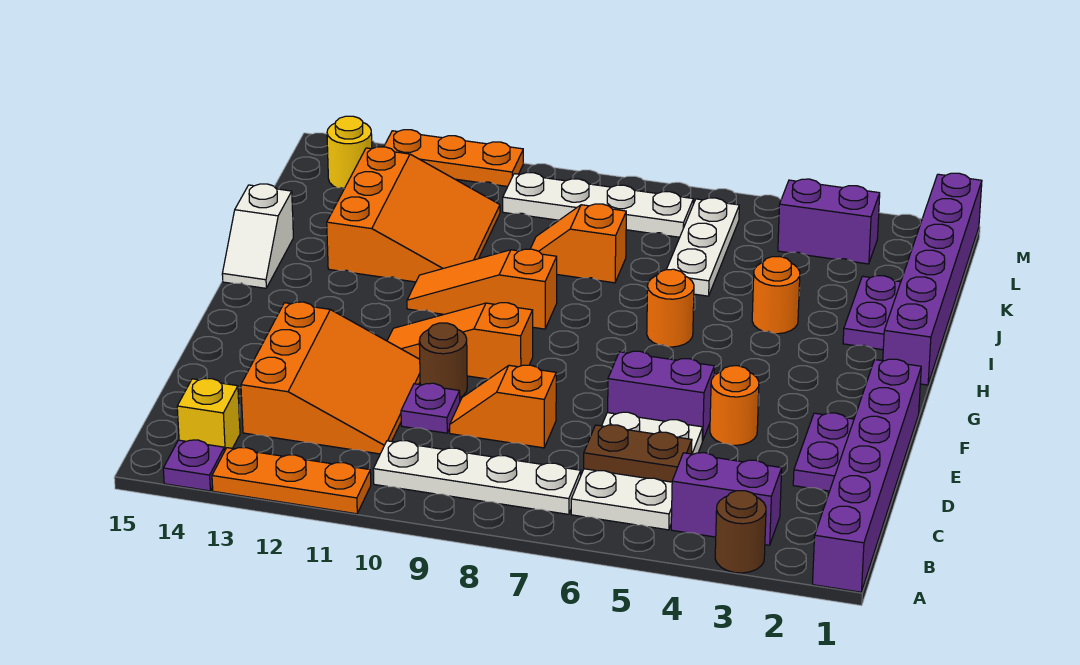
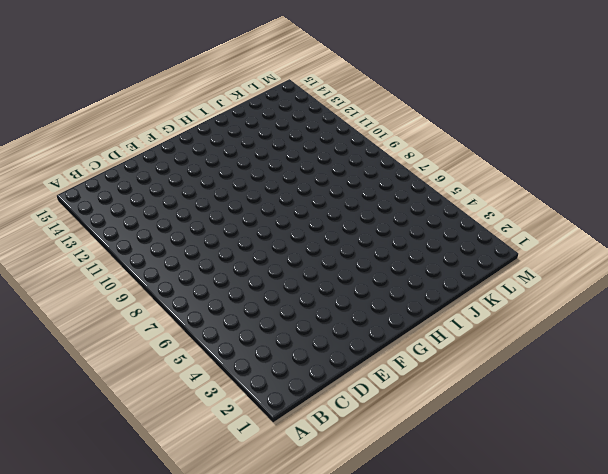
none -> purple brick A1:F1 level 1
none -> brown round brick A3 level 1
none -> orange plate A11:A13 level 1
none -> purple plate A14 level 1

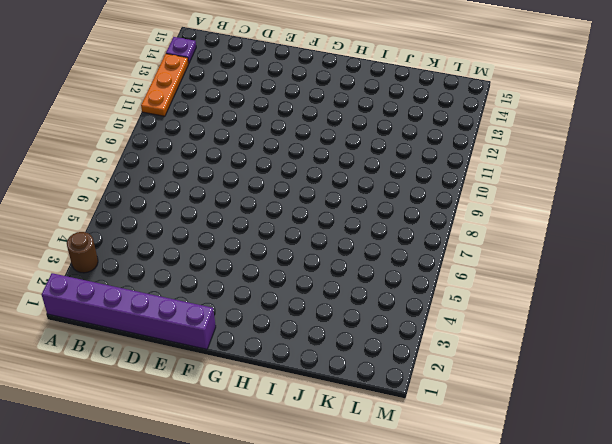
none -> purple brick B3:B4 level 1
none -> white plate B5:D6 level 1
none -> white plate B7:B10 level 1
none -> yellow brick B14 level 1

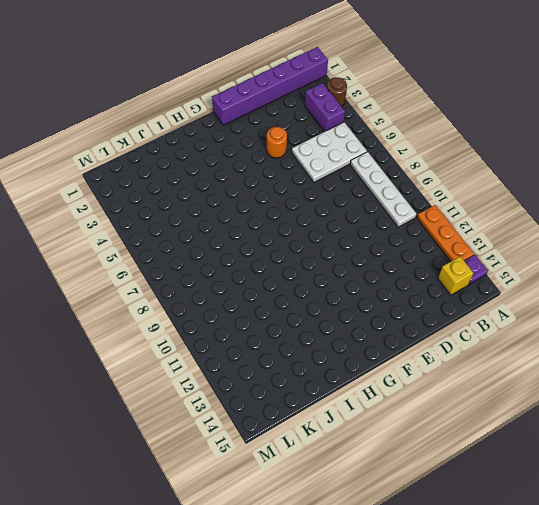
none -> orange slope C11:E13 level 1 top 13
none -> purple plate D2:E2 level 1
none -> orange slope D8:D9 level 1 top 8
none -> purple plate D10 level 1

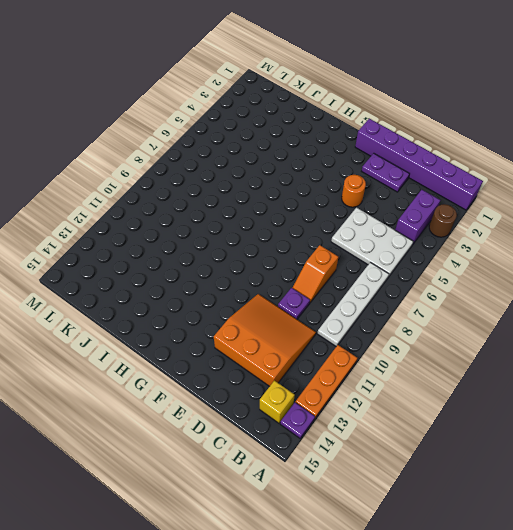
none -> purple brick E5:E6 level 1
none -> brown round brick E10 level 1
none -> orange slope F9:F11 level 1 top 9
none -> purple brick H1:M1 level 1

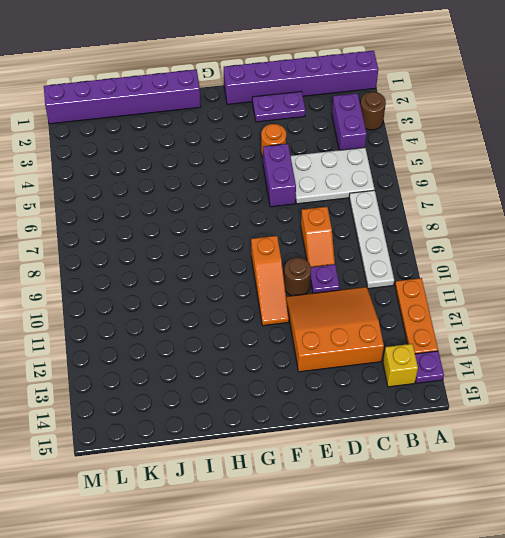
none -> orange round brick H6 level 1
none -> orange slope H9:H11 level 1 top 9
none -> white slope H15:I15 level 1 top I
none -> purple plate I2:J2 level 1

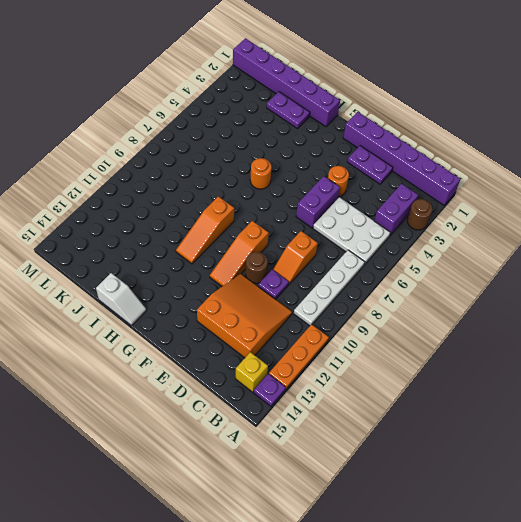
none -> orange round brick I4 level 1
none -> orange slope I11:K13 level 1 top 13
none -> white plate J6:L6 level 1
none -> orange slope J8:J9 level 1 top 8

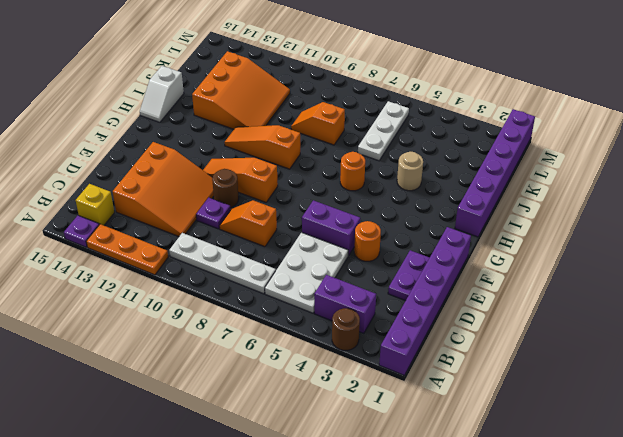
tan round brick I4 level 1 -> orange round brick I4 level 1
none -> purple plate I2:J2 level 1
none -> purple brick L3:L4 level 1
none -> white plate L7:L10 level 1
none -> yellow round brick L14 level 1

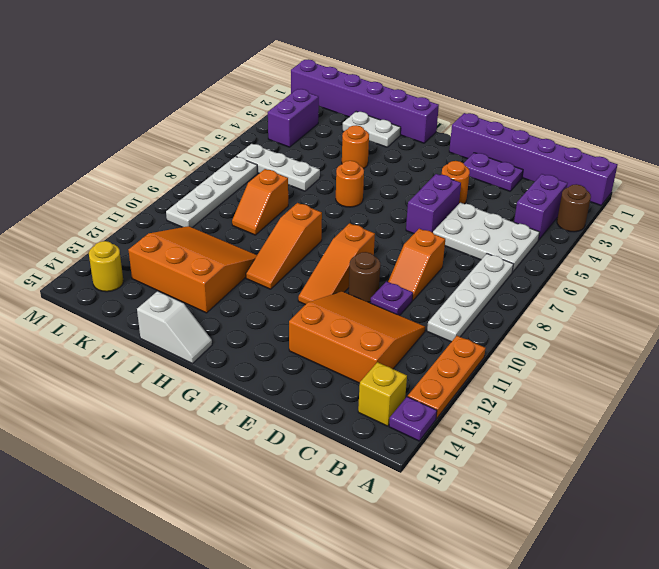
white plate I2:J2 level 1 -> purple plate I2:J2 level 1
none -> orange plate M11:M13 level 1
none -> brown plate C5:C6 level 2

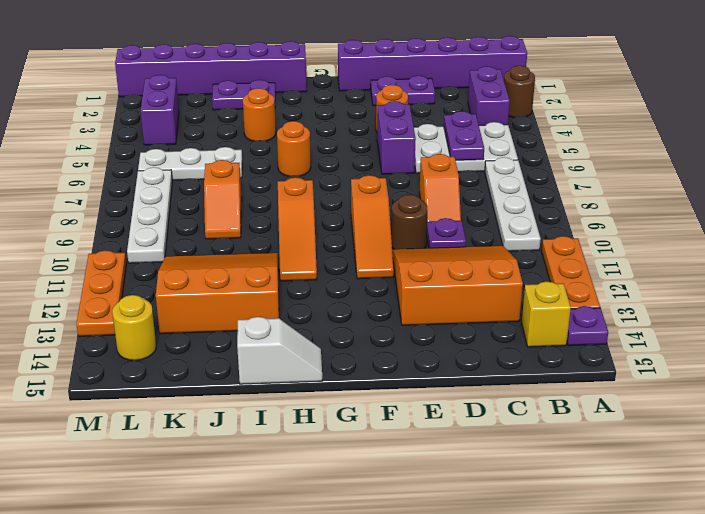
purple plate C5:C6 level 2 -> brown plate C5:C6 level 2

